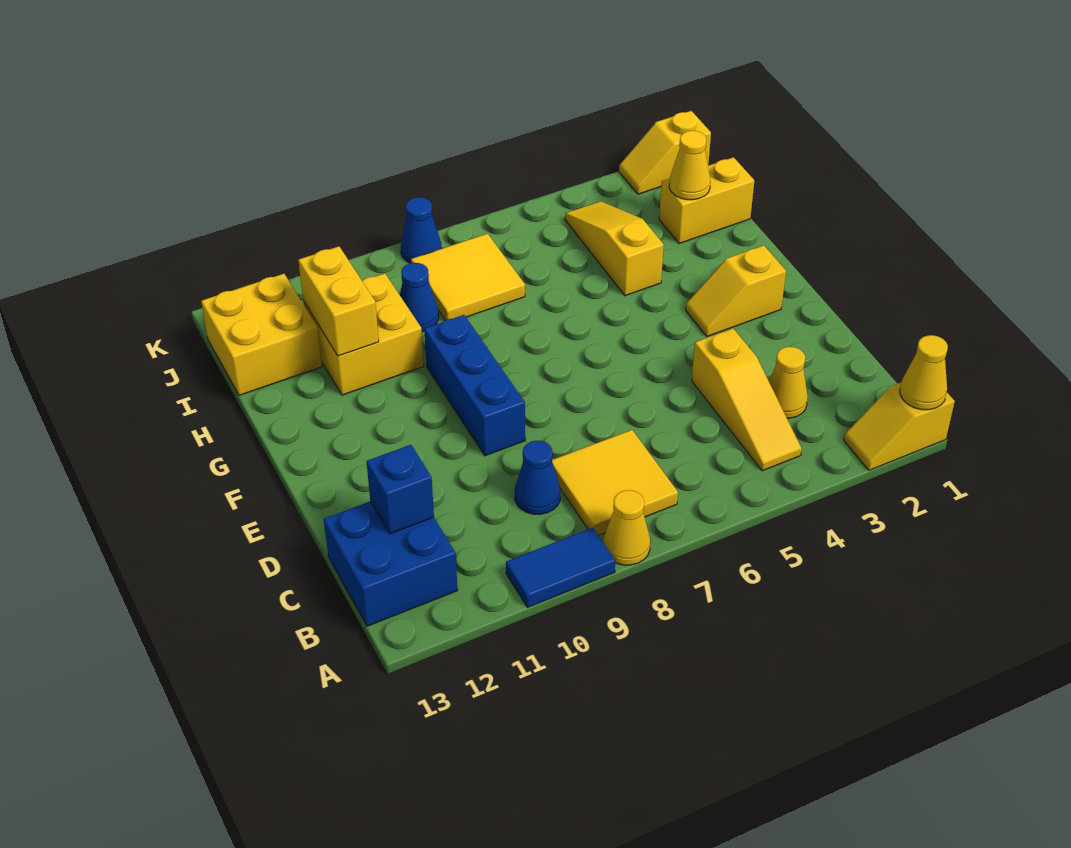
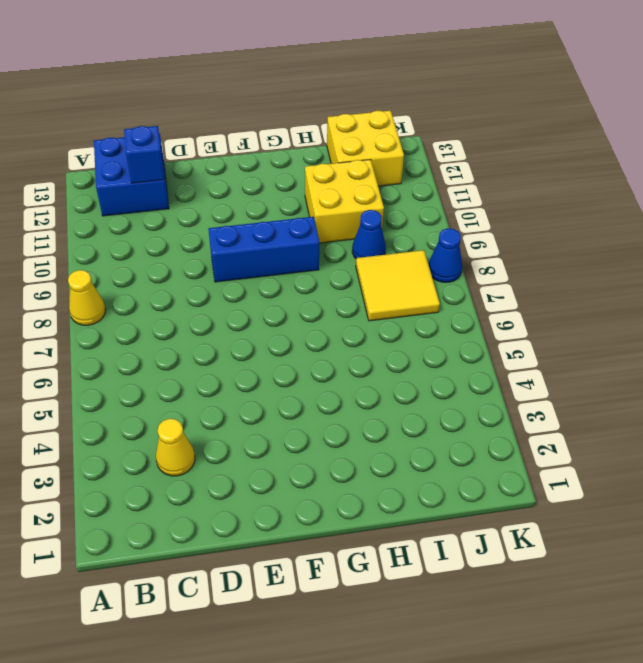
none -> yellow slope A1:A2 level 1 top 1
none -> blue tile A9:A10 level 1
none -> yellow slope B4:D4 level 1 top D

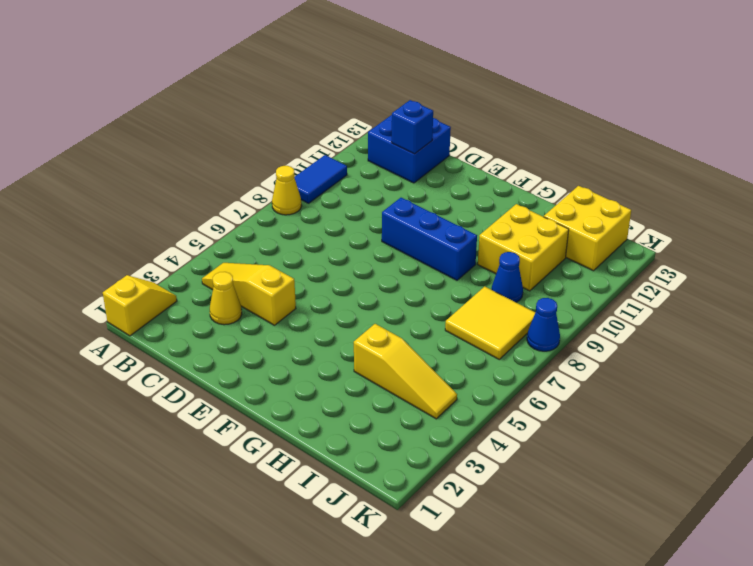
none -> yellow tile B7:C8 level 1
none -> blue cone C9 level 1
none -> yellow slope F2:F3 level 1 top 2

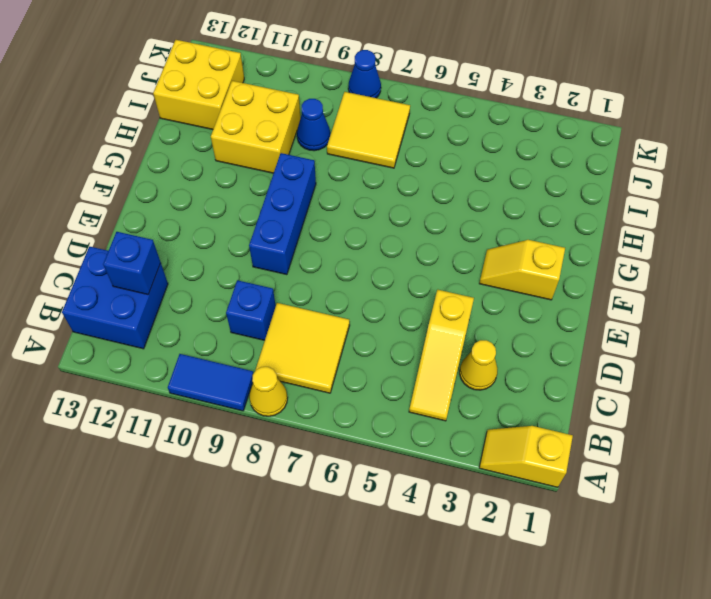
blue brick C9 level 1 -> blue cone C9 level 1
none -> yellow slope H4:J4 level 1 top H
none -> yellow brick I1:I2 level 1
none -> yellow slope K1:K2 level 1 top 1

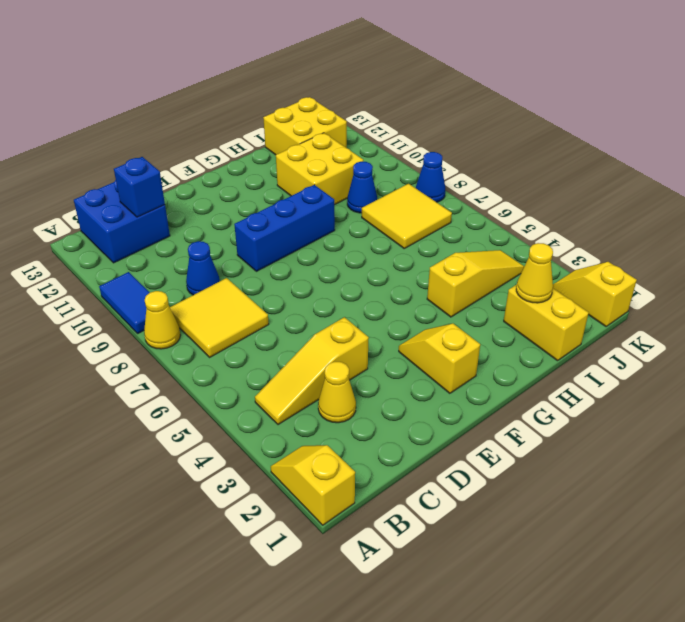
none -> yellow cone A1 level 2
none -> yellow brick H11:I11 level 2

